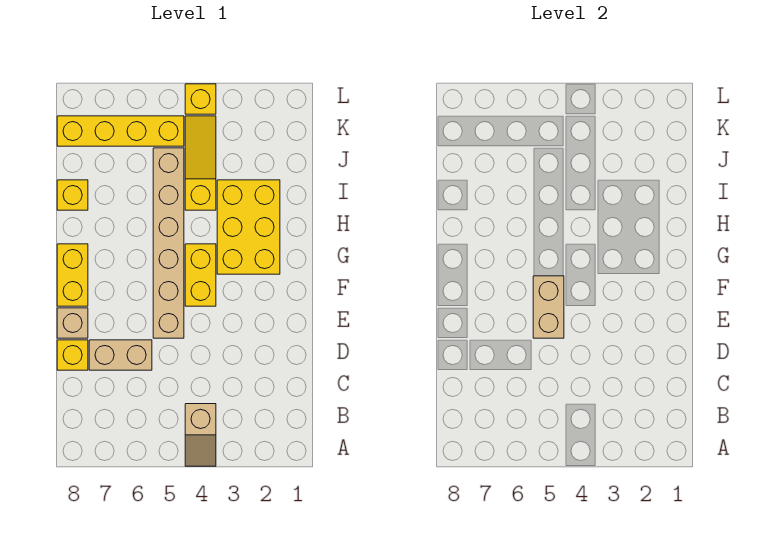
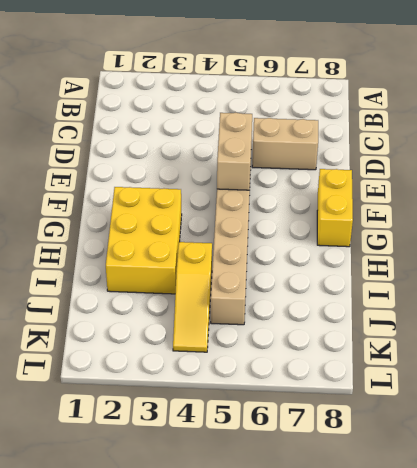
none -> tan slope A4:B4 level 1 top B
none -> yellow brick D8 level 1
none -> tan brick E8 level 1

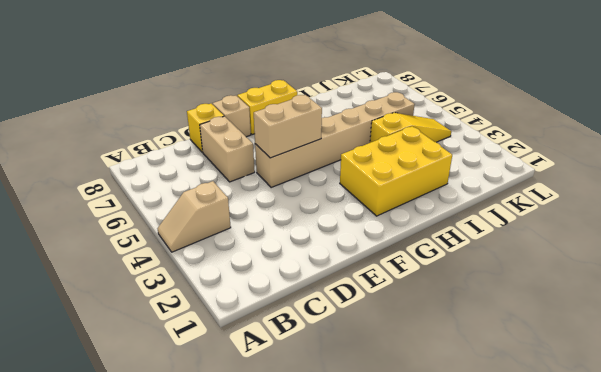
none -> yellow brick F4:G4 level 1
none -> yellow brick I8 level 1
none -> yellow brick K5:K8 level 1

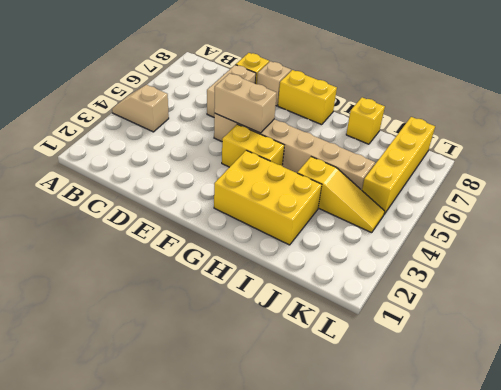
none -> yellow brick L4 level 1

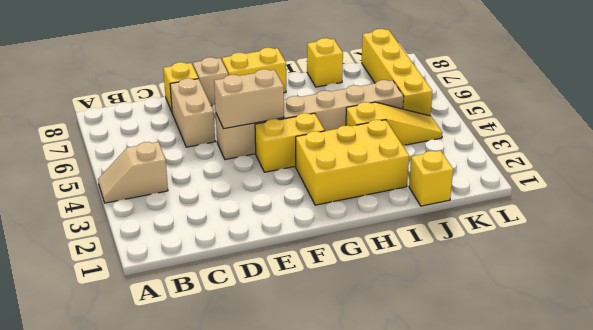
yellow brick J1 level 1 -> yellow brick L4 level 1

